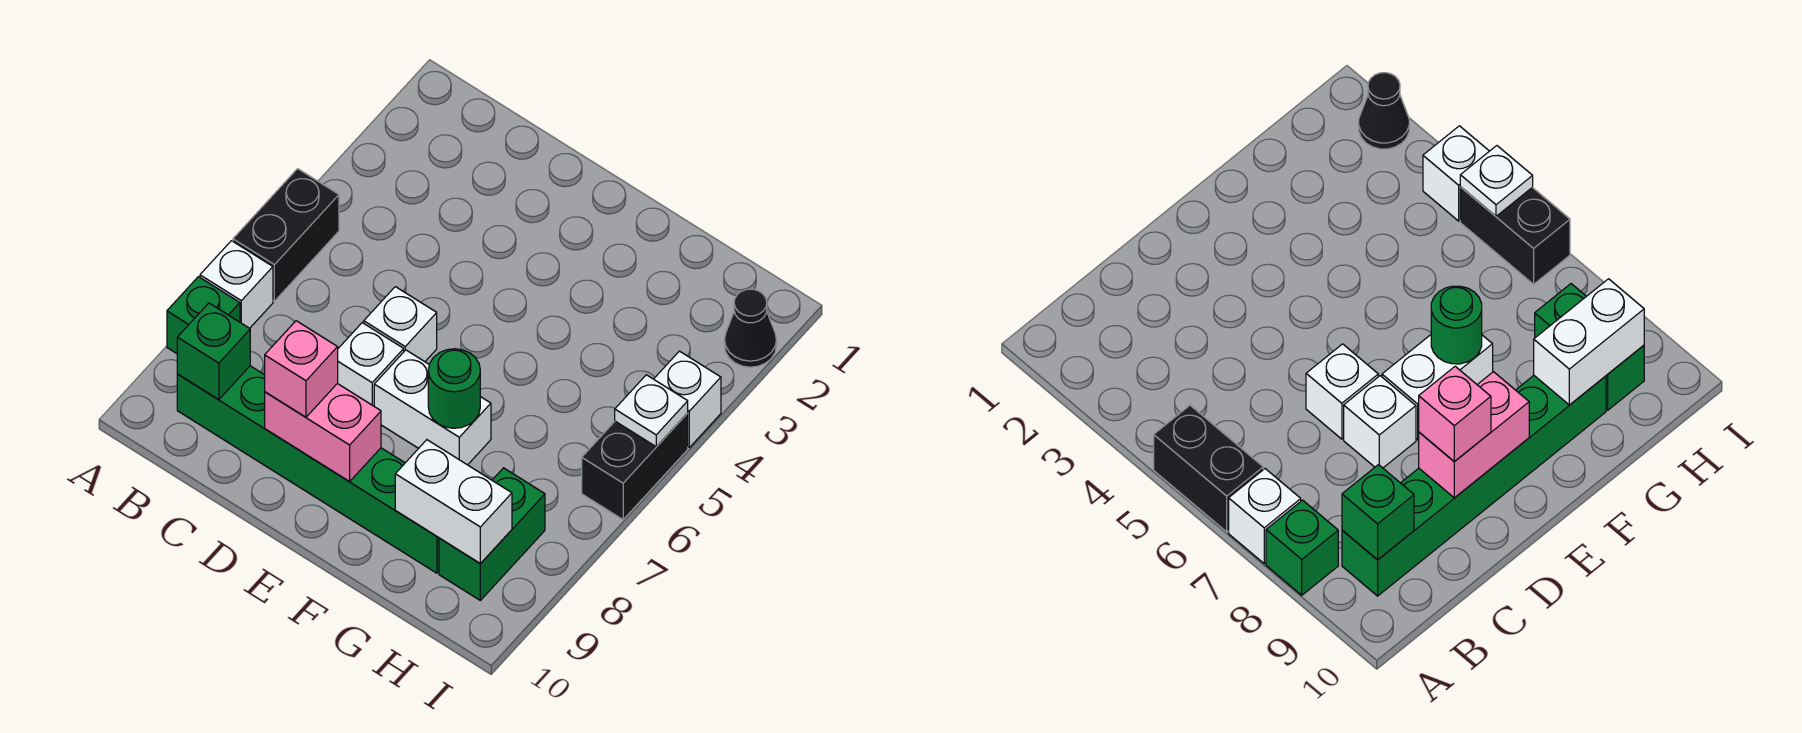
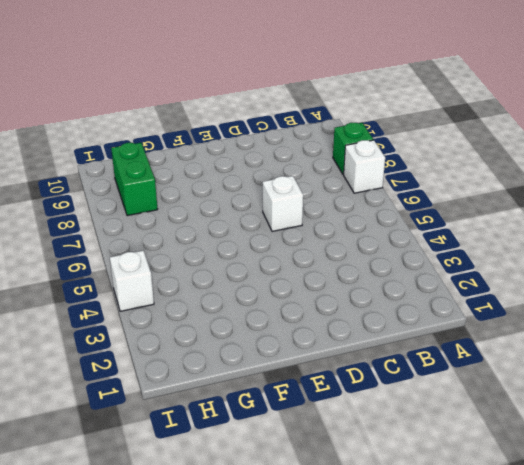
none -> black brick A5:A6 level 1
none -> green brick B9:G9 level 1
none -> white brick D7 level 1

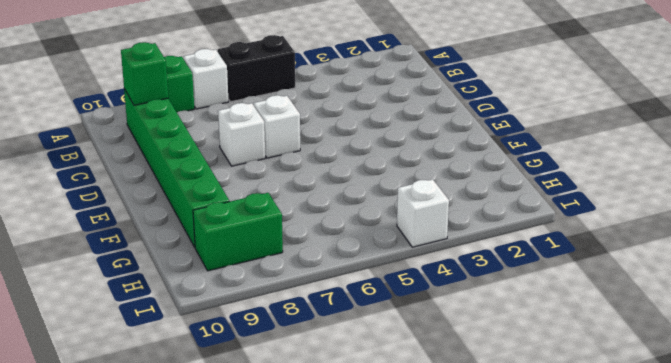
none -> white brick E7:F7 level 1
none -> black cone I2 level 1
none -> black brick I5:I6 level 1

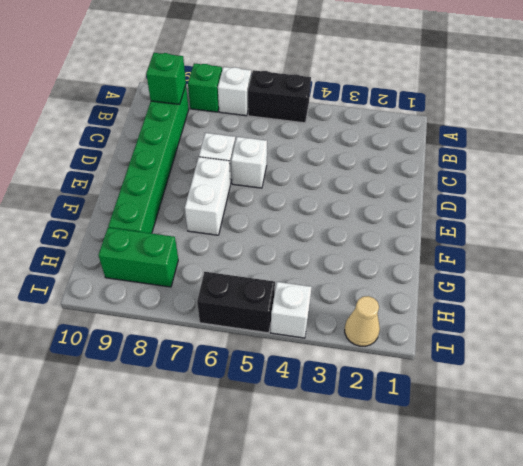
tan cone I2 level 1 -> black cone I2 level 1
none -> pink brick D9:E9 level 2
none -> green round brick F7 level 2
none -> white brick G9:H9 level 2

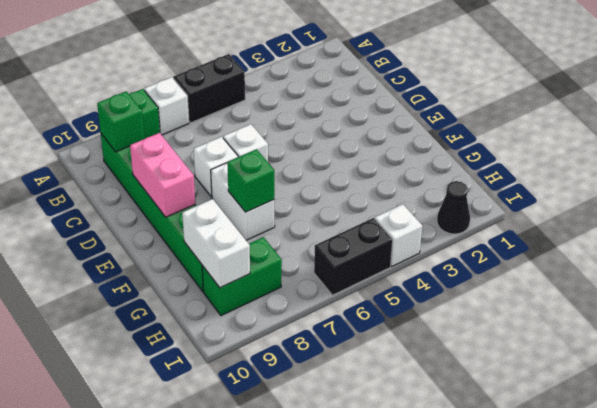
green brick F7 level 2 -> green round brick F7 level 2
none -> white plate I5 level 2
none -> pink brick D9 level 3

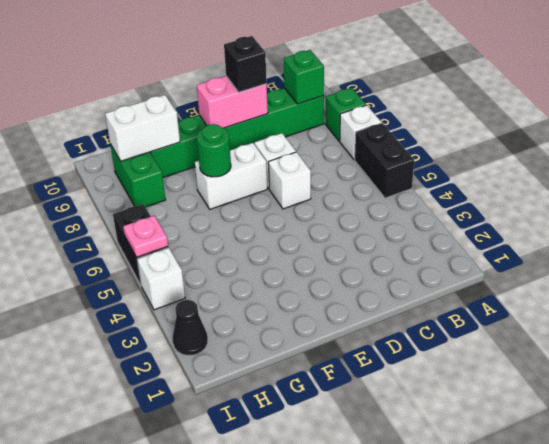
black brick D9 level 3 -> pink brick D9 level 3
pink plate I5 level 2 -> white plate I5 level 2

